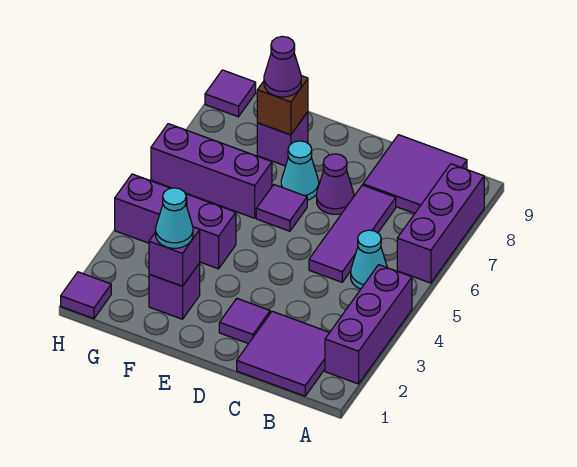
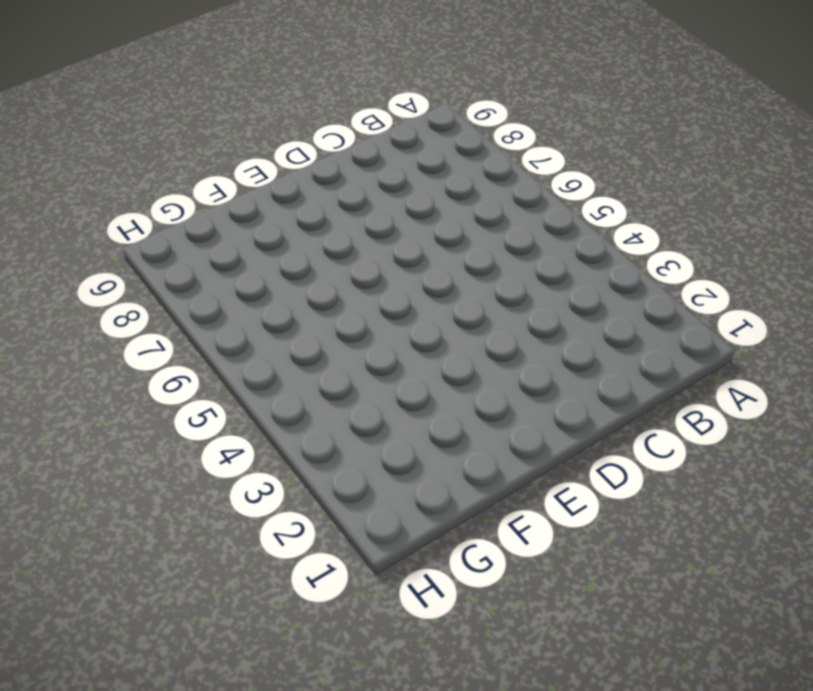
none -> purple brick A2:A4 level 1
none -> purple brick A6:A8 level 1
none -> purple tile B1:C2 level 1

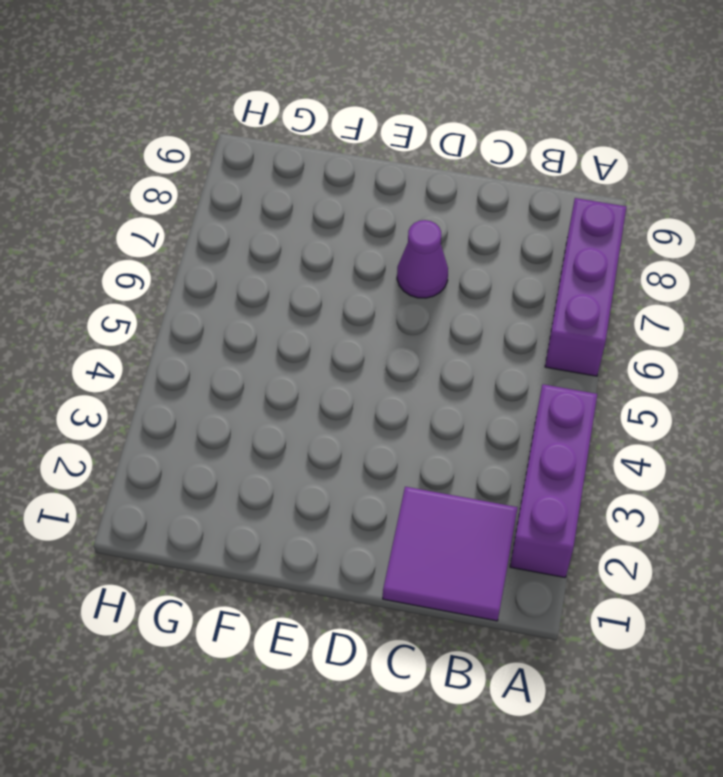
none -> cyan cone B5 level 1
none -> purple tile B8:C9 level 1
none -> purple tile C5:C7 level 1

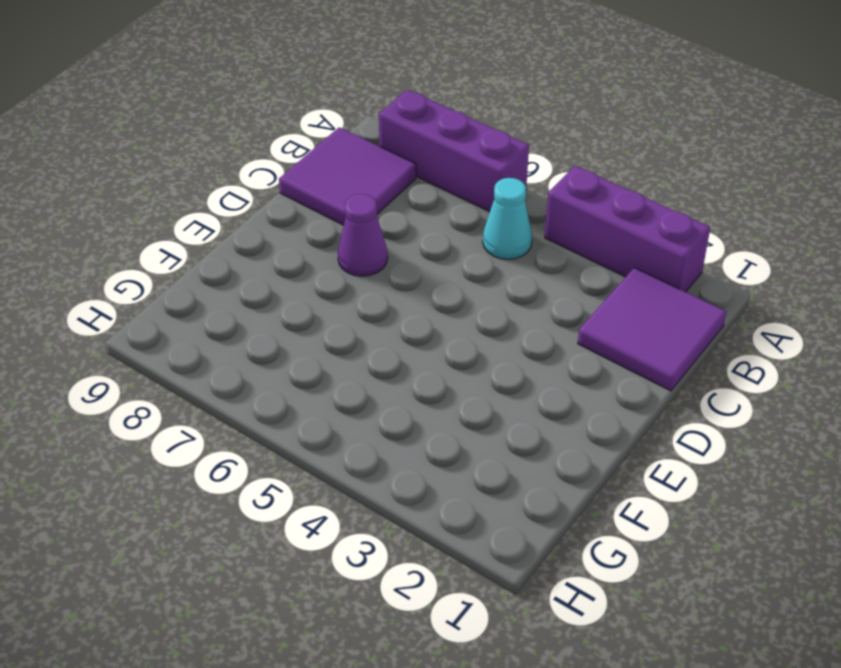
none -> purple tile C5:C7 level 1
none -> purple tile D2 level 1
none -> purple tile E6 level 1

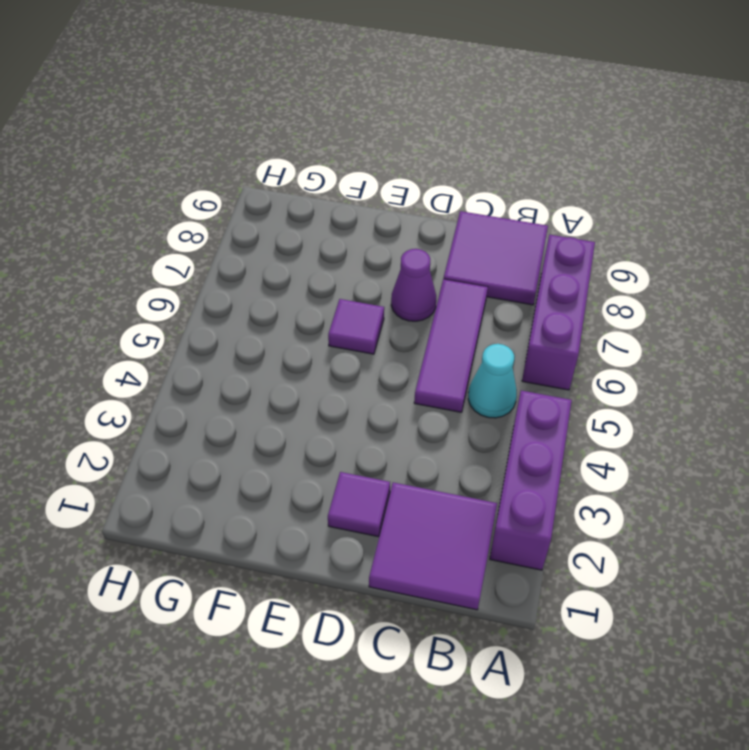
none -> cyan cone E7 level 1
none -> purple brick F2 level 1
none -> purple brick F4:H4 level 1

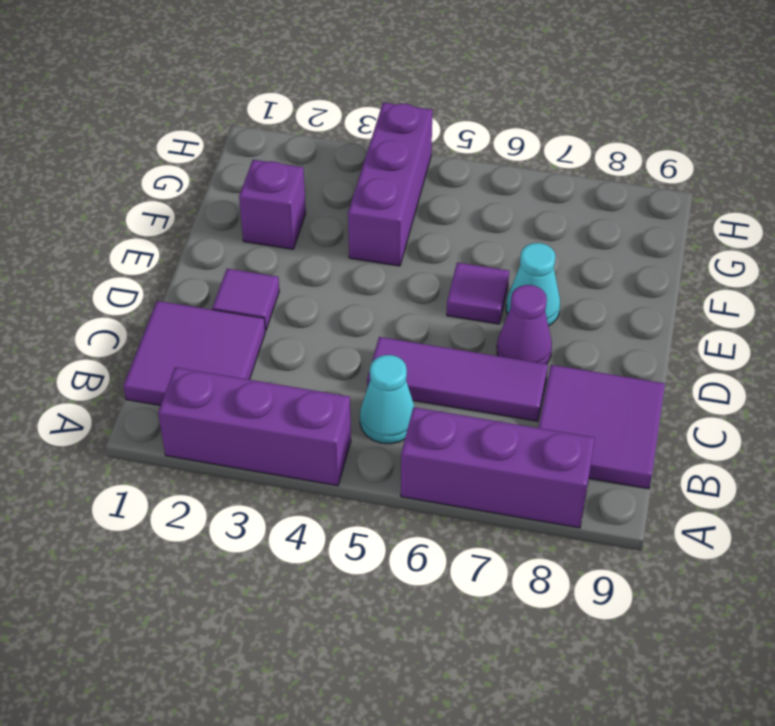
none -> purple brick F6:H6 level 1
none -> purple brick F8 level 1
none -> purple tile H1 level 1

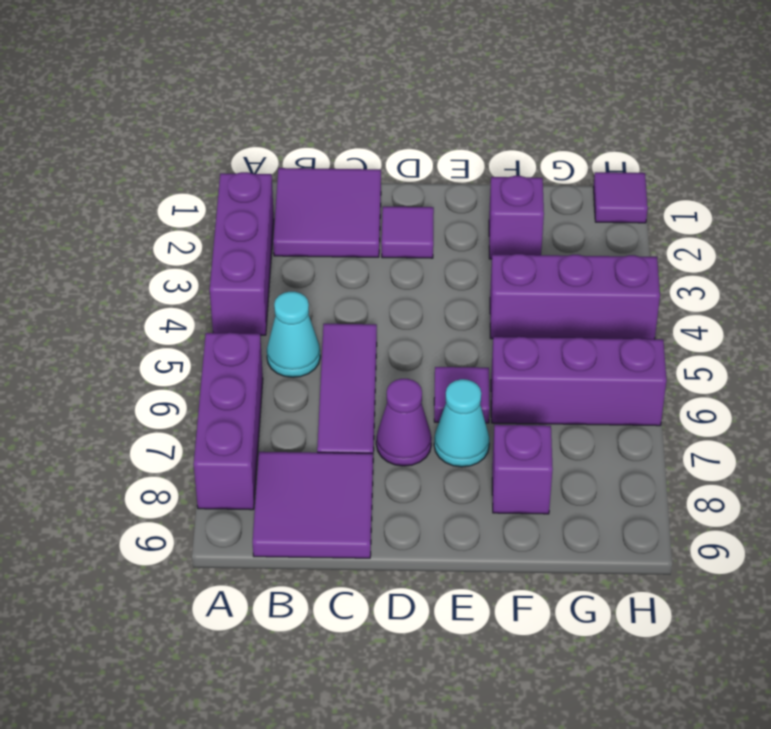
none -> purple tile H9 level 1
none -> purple brick F2 level 2
none -> brown brick F8 level 2

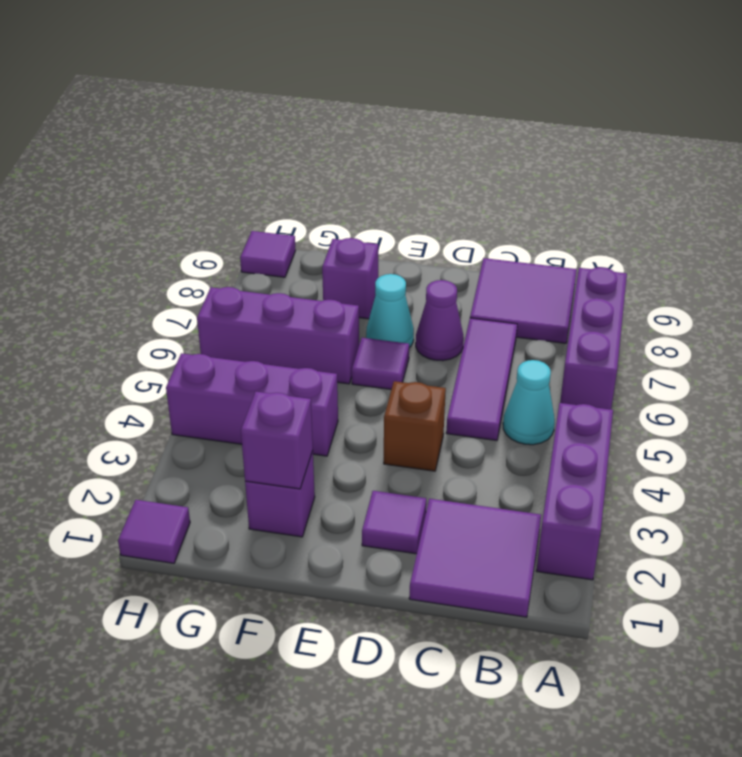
brown brick D4 level 1 -> brown brick F8 level 2
none -> cyan cone F2 level 3
none -> purple cone F8 level 3

